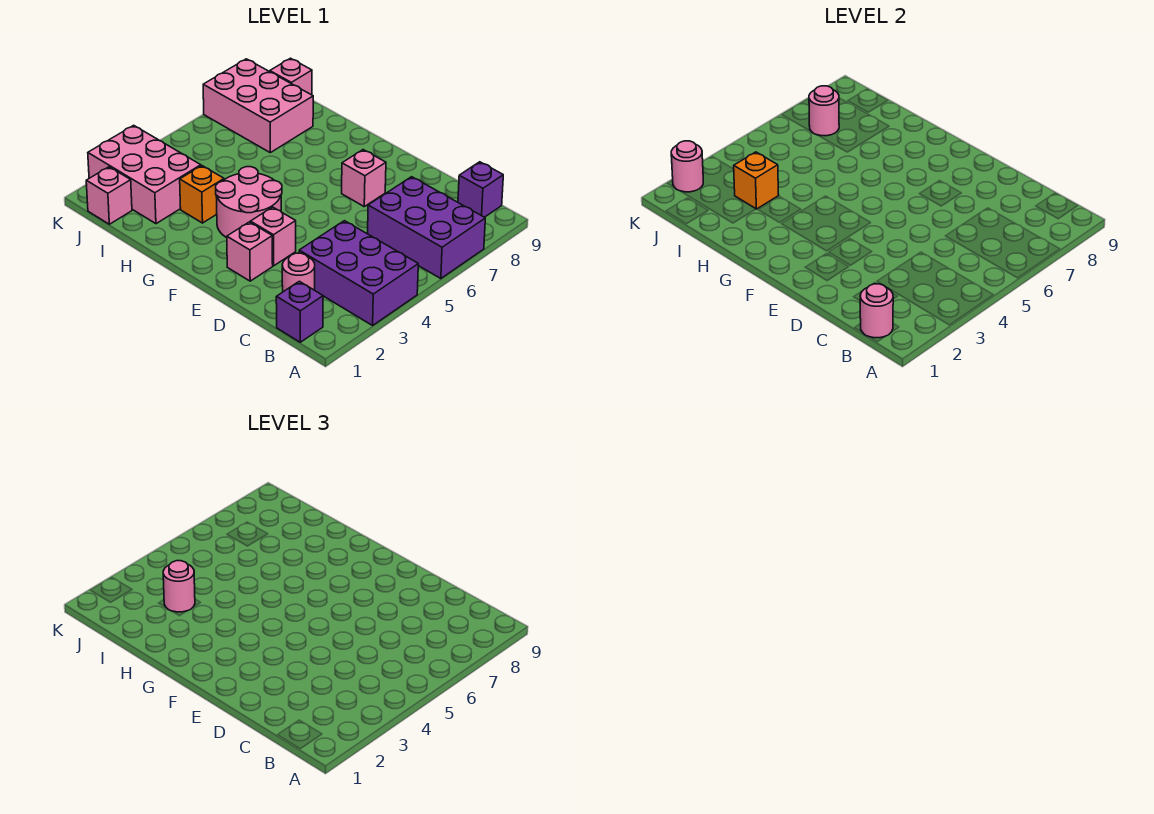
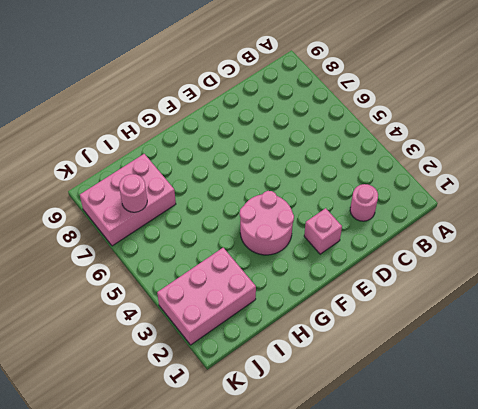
none -> purple brick A3:C4 level 1
none -> purple brick A6:C7 level 1
none -> purple brick B1 level 1

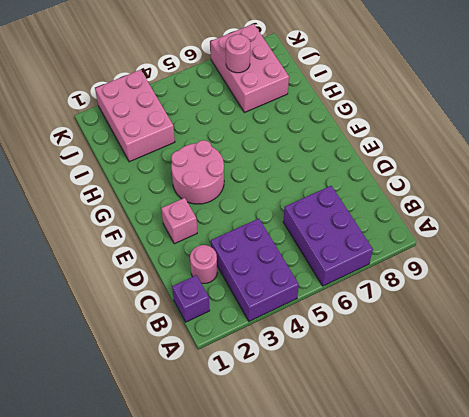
none -> purple brick B9 level 1
none -> pink brick E3 level 1
none -> pink brick E7 level 1

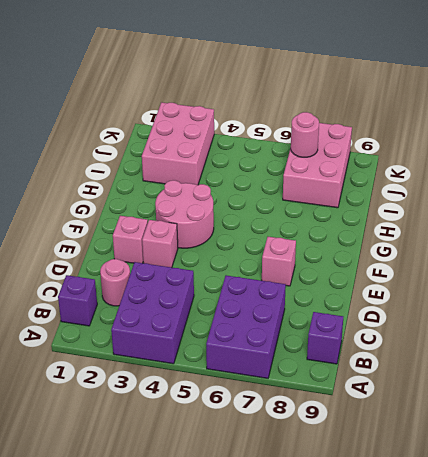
none -> orange brick H3 level 1
none -> pink brick J1 level 1
none -> pink brick J9 level 1

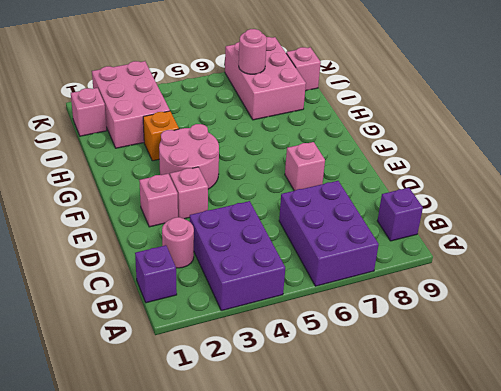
none -> pink round brick B1 level 2
none -> orange brick I3 level 2
none -> pink round brick K2 level 2

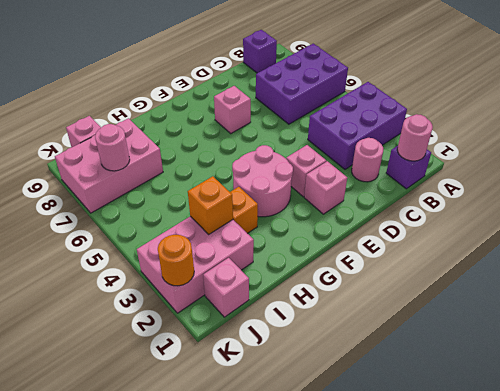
orange round brick K2 level 2 -> pink round brick K2 level 2
none -> pink round brick I3 level 3

